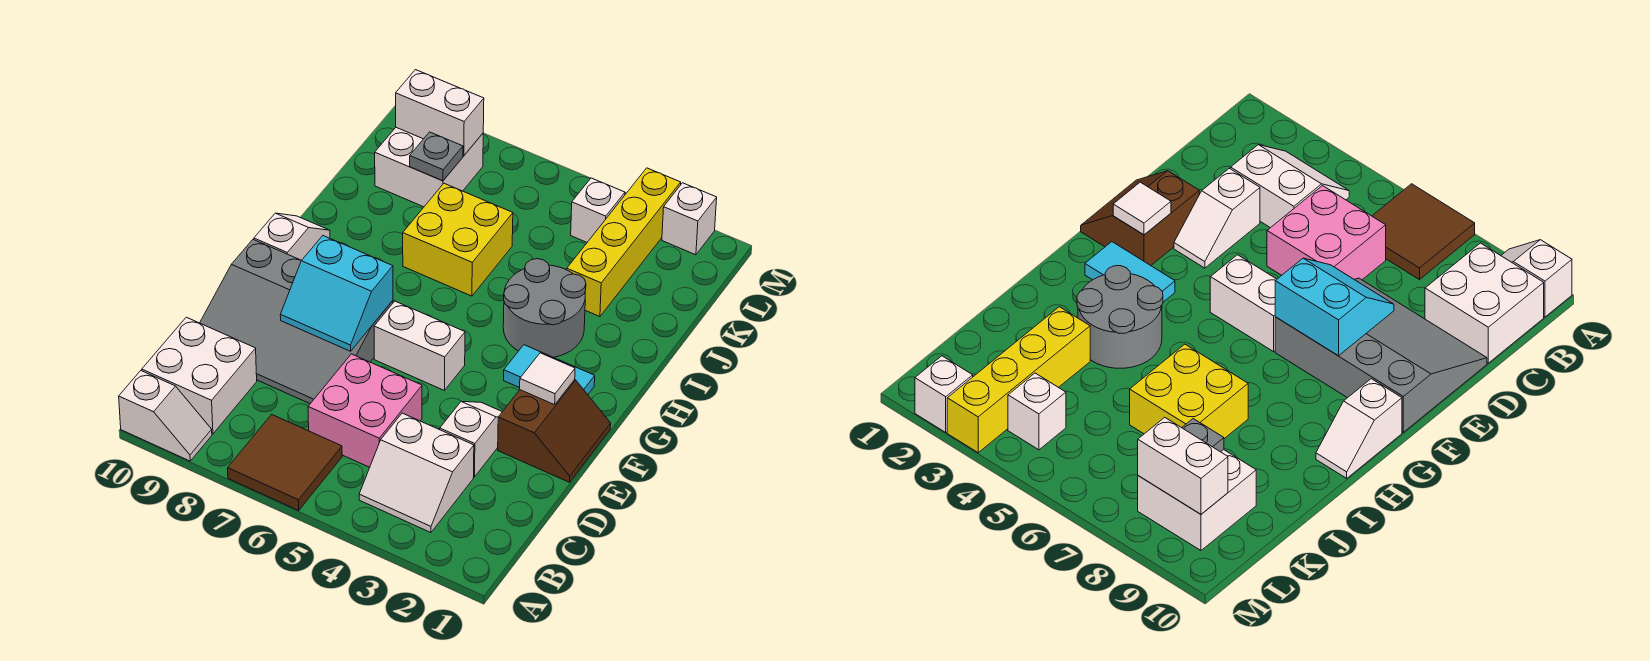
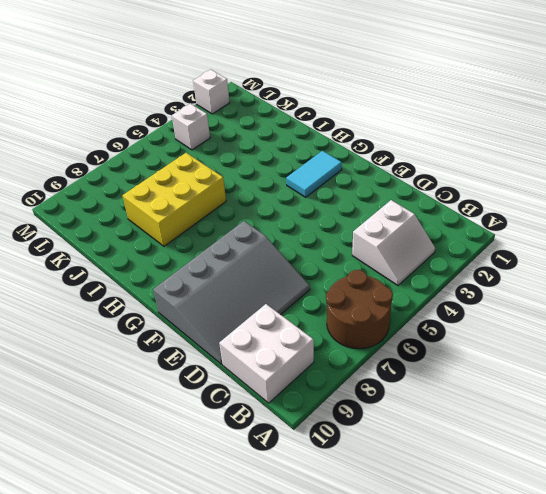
brown round brick A6:B7 level 1 -> brown tile A6:B7 level 1
yellow brick I6:J8 level 1 -> yellow brick I6:J7 level 1
none -> white slope A9:A10 level 1 top 10
none -> pink brick C5:D6 level 1
none -> white slope D3:E3 level 1 top D

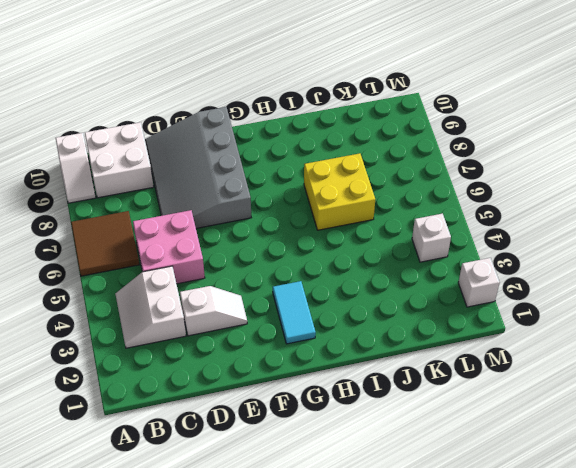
none -> brown slope E1:F2 level 1 top 2
none -> white brick F5:F6 level 1
none -> white slope G10:H10 level 1 top G

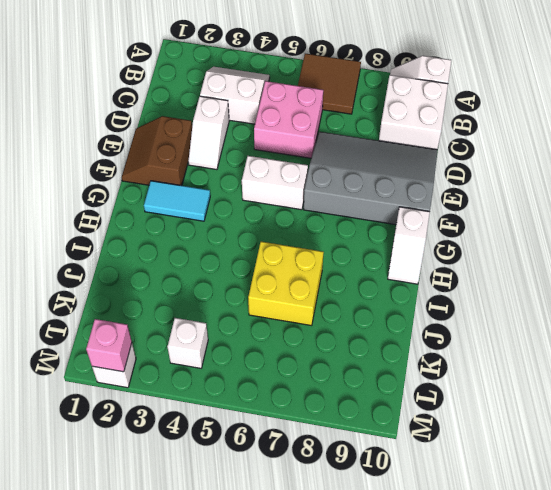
pink brick M2 level 2 -> none
none -> grey round brick H3:I4 level 1
none -> yellow brick J3:M3 level 1
none -> white brick K8:L9 level 1

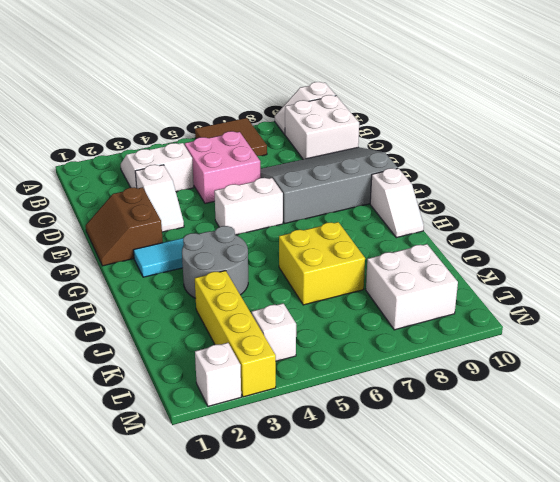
none -> cyan slope E7:F8 level 2 top F
none -> white tile F2 level 2
none -> grey plate K8 level 2

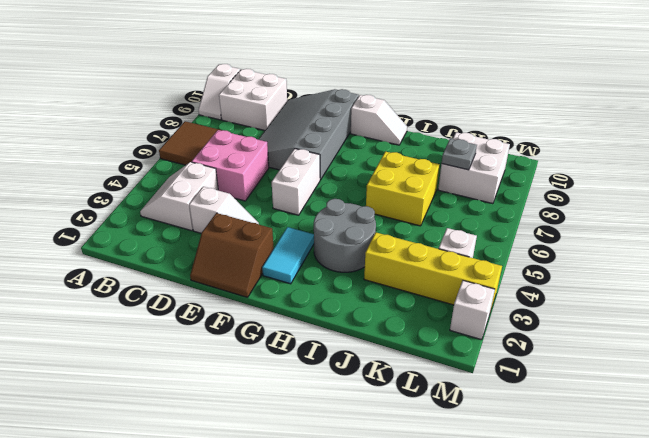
none -> cyan slope E7:F8 level 2 top F
none -> white tile F2 level 2
none -> white brick L8:L9 level 2

